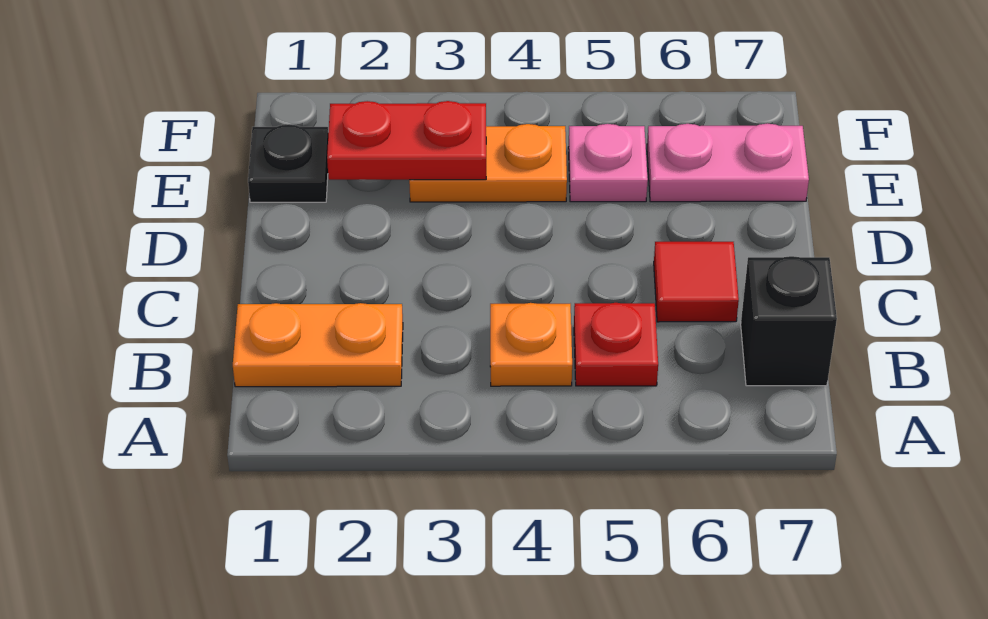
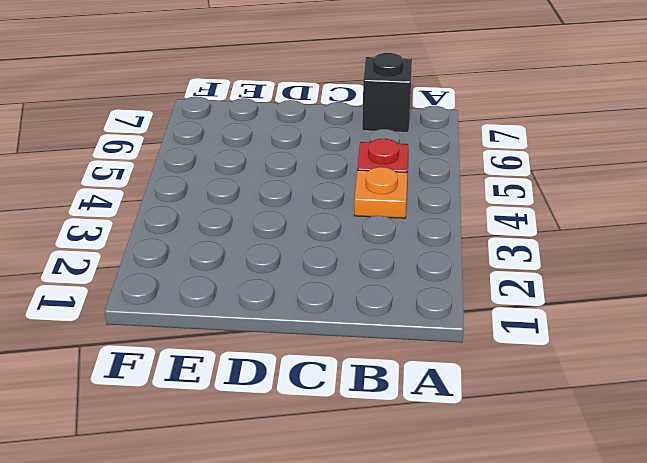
none -> orange plate B1:B2 level 1
none -> red tile C6 level 1

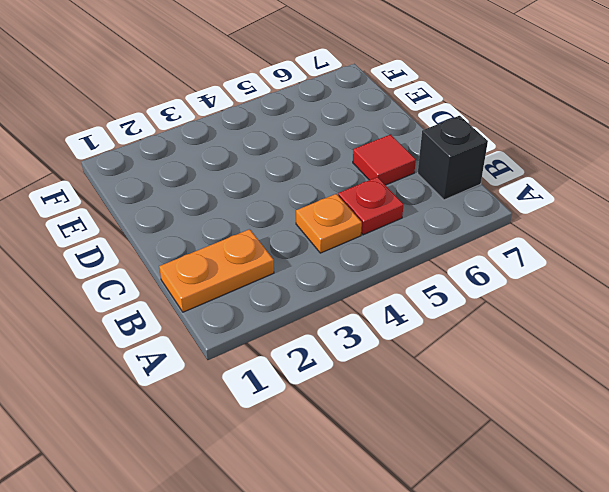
none -> black plate E1 level 1
none -> orange plate E3:E4 level 1

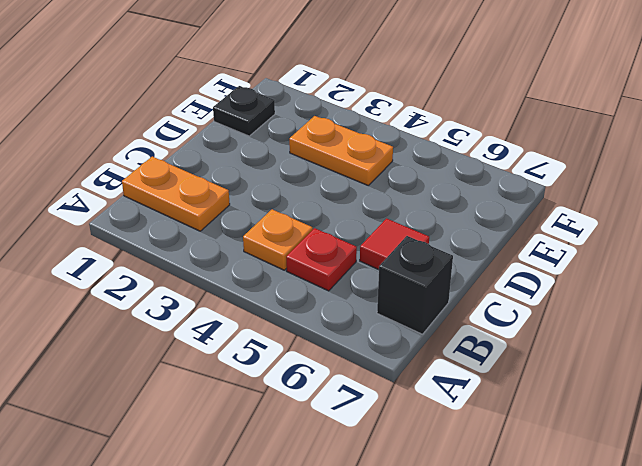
none -> pink plate E5 level 1
none -> pink plate E6:E7 level 1

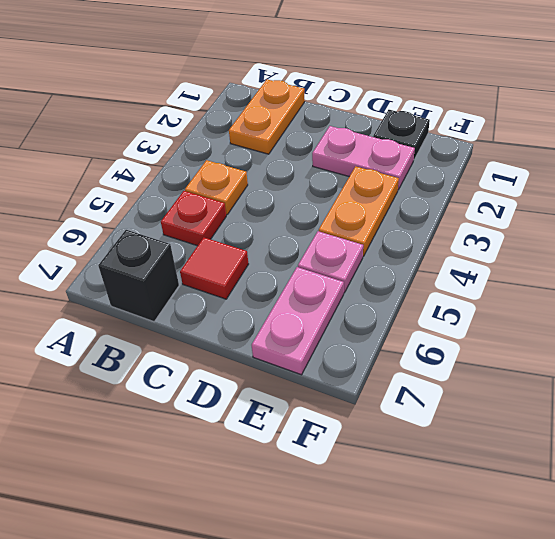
pink plate D2:E2 level 1 -> none
none -> red plate E2:E3 level 2

